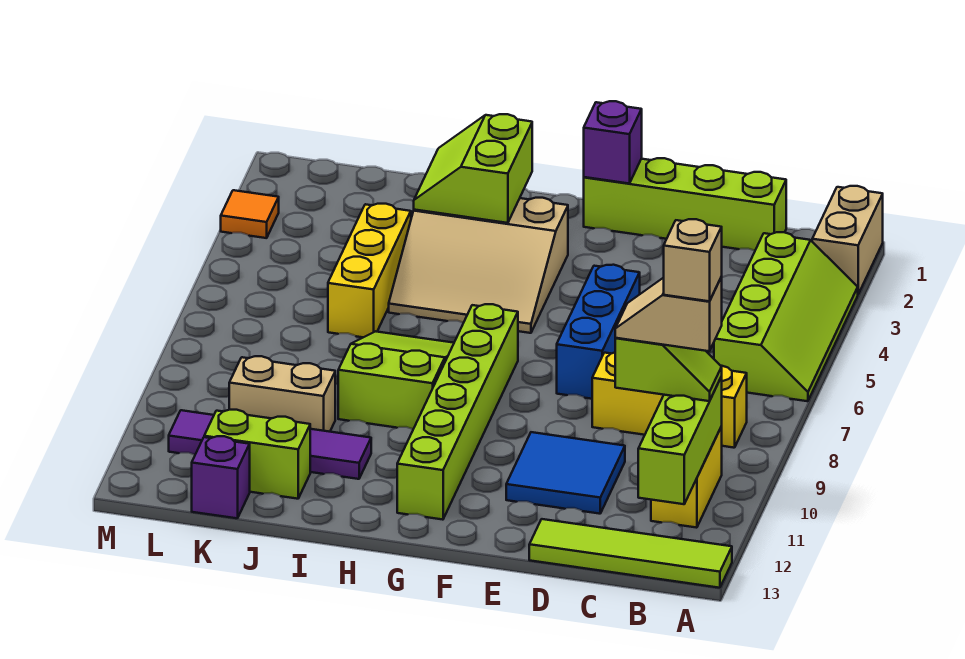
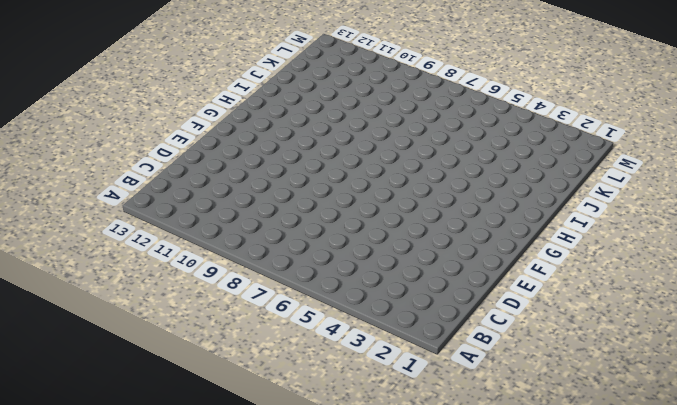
none -> tan brick A1:A2 level 1
none -> lime slope A3:B6 level 1 top B
none -> lime tile A13:D13 level 1

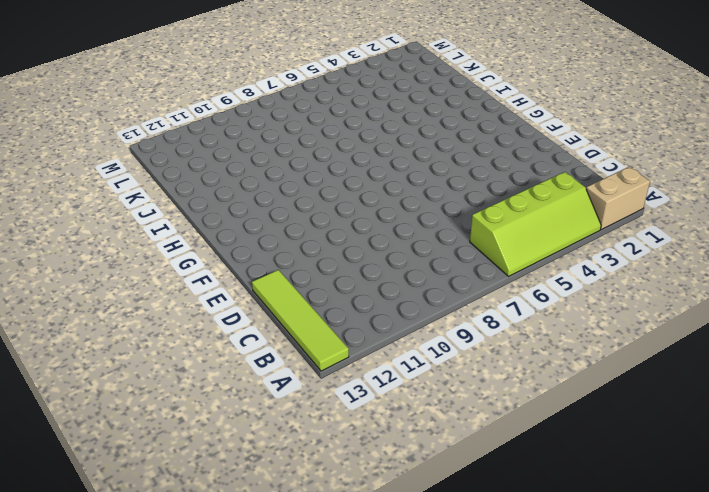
none -> yellow brick B8:D8 level 1
none -> yellow brick B10:B11 level 1
none -> lime brick C1:F1 level 1

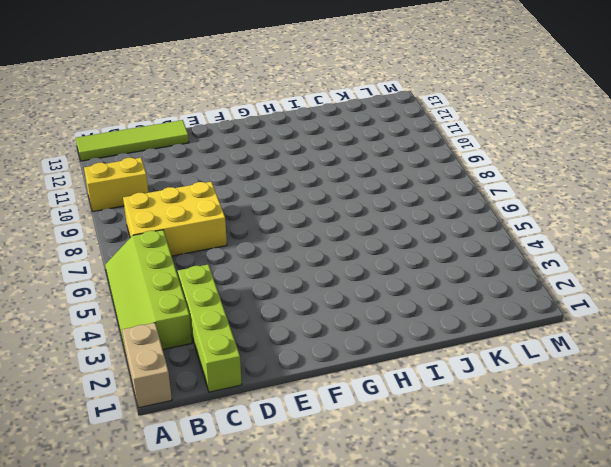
yellow brick A10:B10 level 1 -> yellow brick B10:B11 level 1
yellow brick B7:D8 level 1 -> yellow brick B8:D8 level 1
lime brick C1:C4 level 1 -> lime brick C1:F1 level 1
none -> blue tile D10:E11 level 1
none -> blue brick E5:E7 level 1
none -> tan slope G3:I5 level 1 top 3

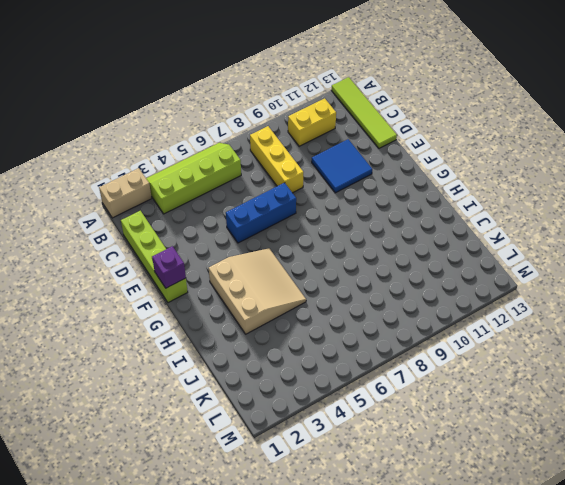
none -> lime brick G7:G12 level 1
none -> lime slope H7:I9 level 1 top 9
none -> purple tile I11:L11 level 1

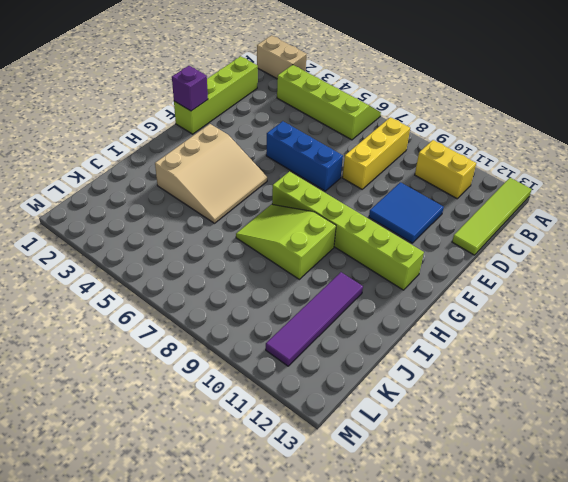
none -> yellow brick J4:J6 level 1
none -> tan brick J10:K10 level 1
none -> lime brick J12:K12 level 1

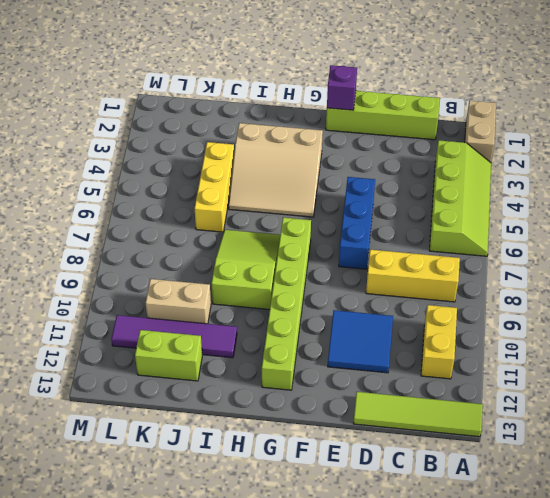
none -> purple brick K13 level 1
none -> orange tile M3 level 1
none -> lime brick B10:B12 level 2

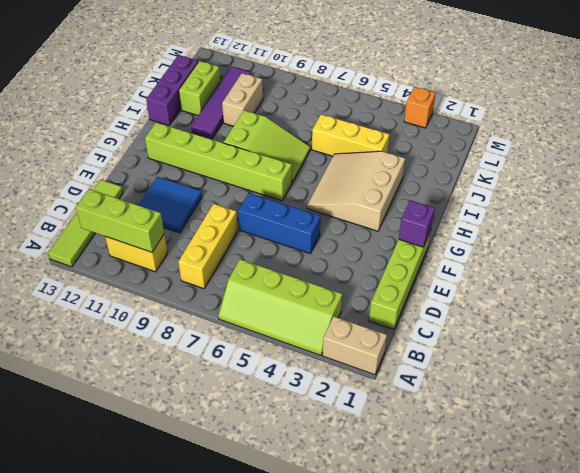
purple brick I13:K13 level 1 -> purple brick K13 level 1
orange brick M3 level 1 -> orange tile M3 level 1
none -> lime slope H2:I3 level 2 top H
none -> lime slope B10:C10 level 3 top C
none -> tan slope B10:C10 level 4 top B

